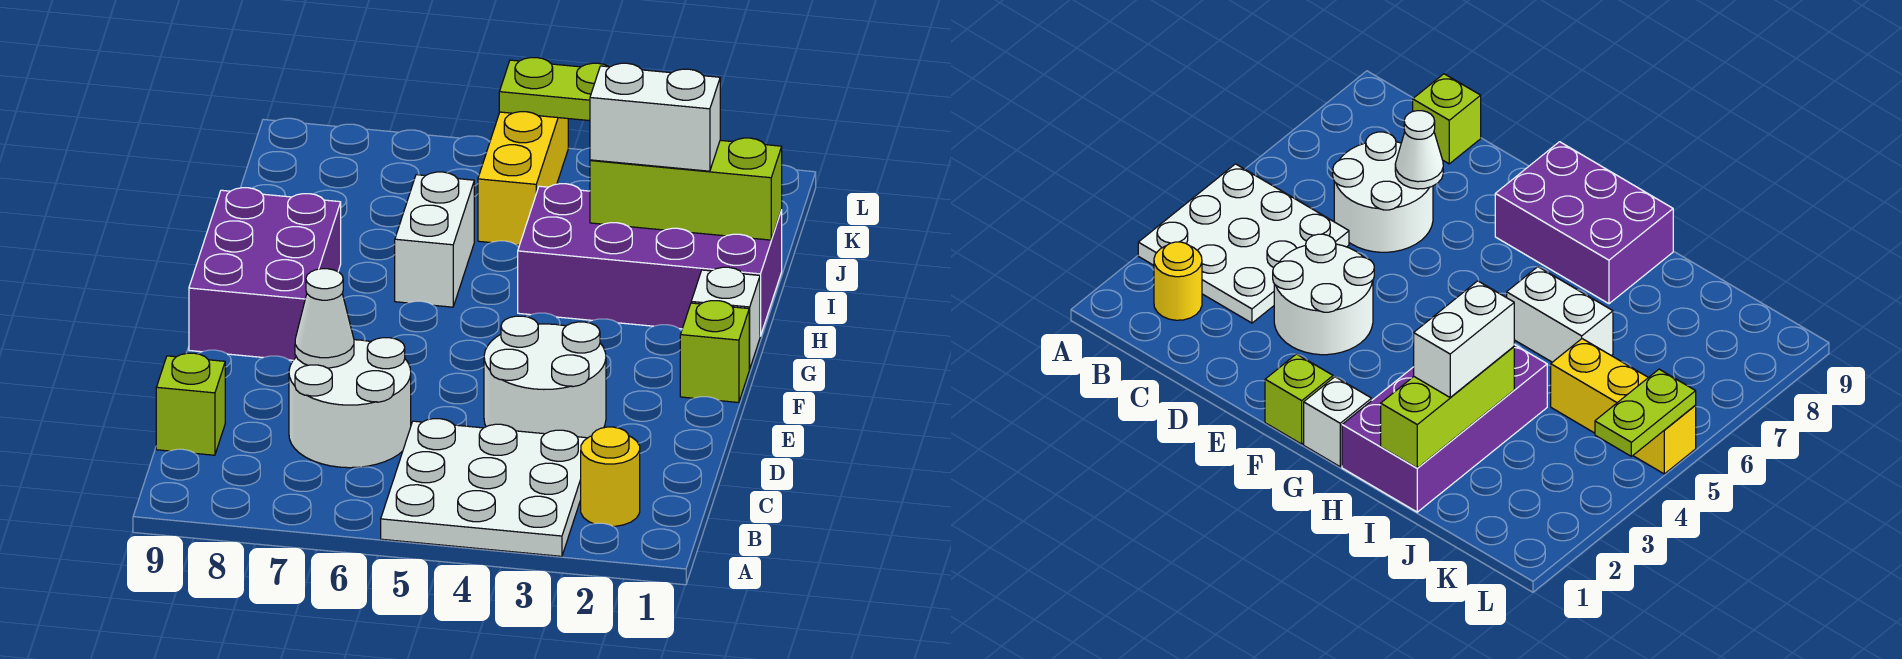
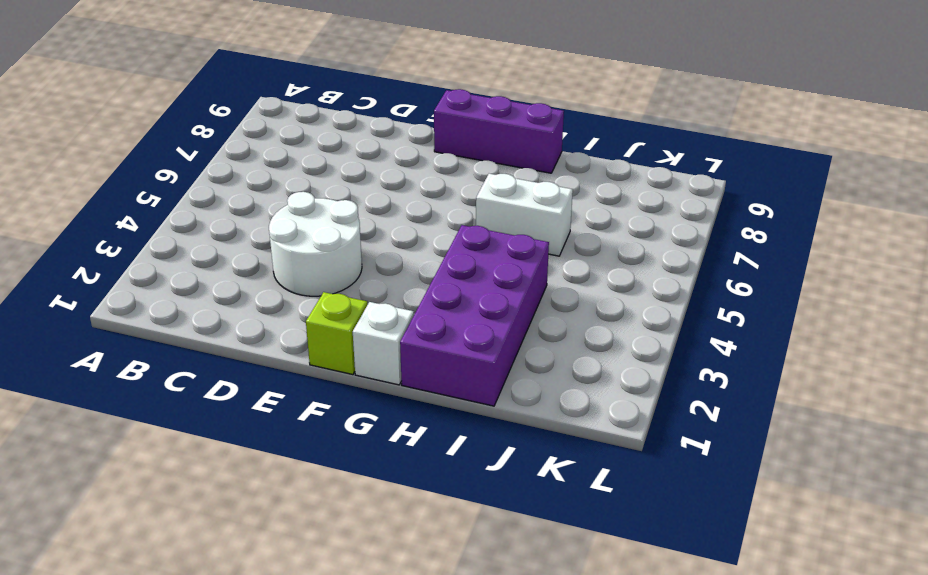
purple brick F9:H9 level 1 -> purple brick F8:H9 level 1
none -> white plate A3:C5 level 1
none -> yellow round brick B2 level 1
none -> white round brick C6:D7 level 1

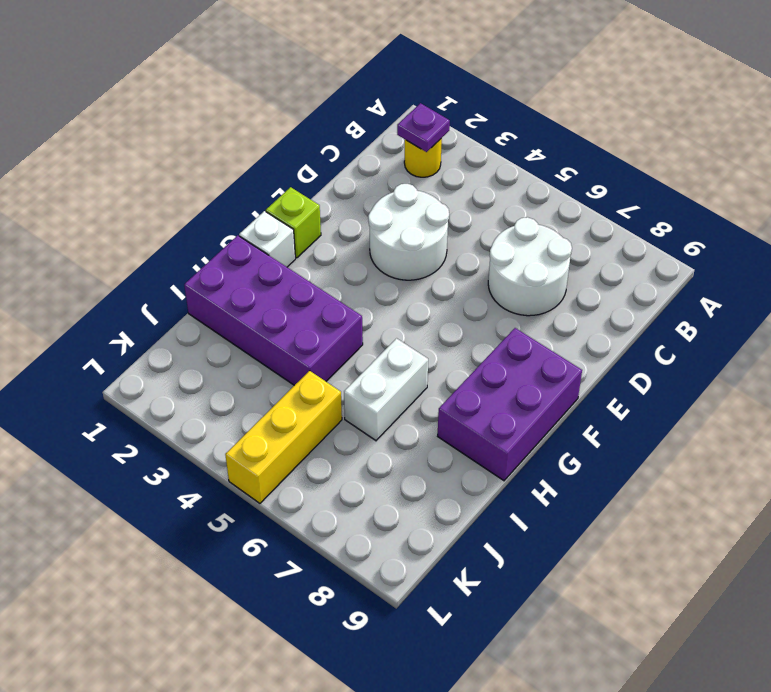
purple plate B2 level 2 -> none
none -> white plate A3:C5 level 1
none -> lime brick C9 level 1
none -> white cone D7 level 2

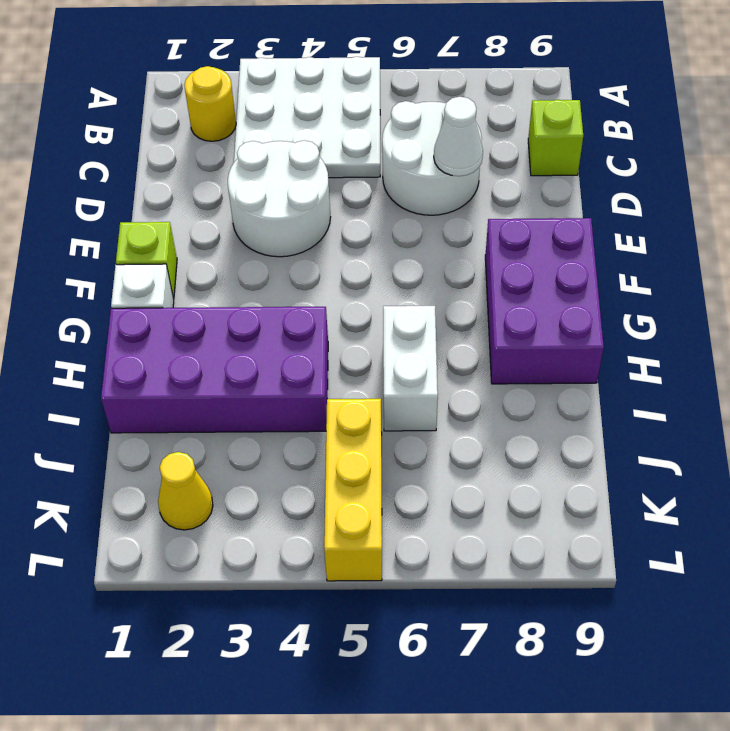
yellow cone K2 level 1 -> none
none -> lime brick I1:I3 level 2
none -> lime plate L4:L5 level 2
none -> white brick I2:I3 level 3

